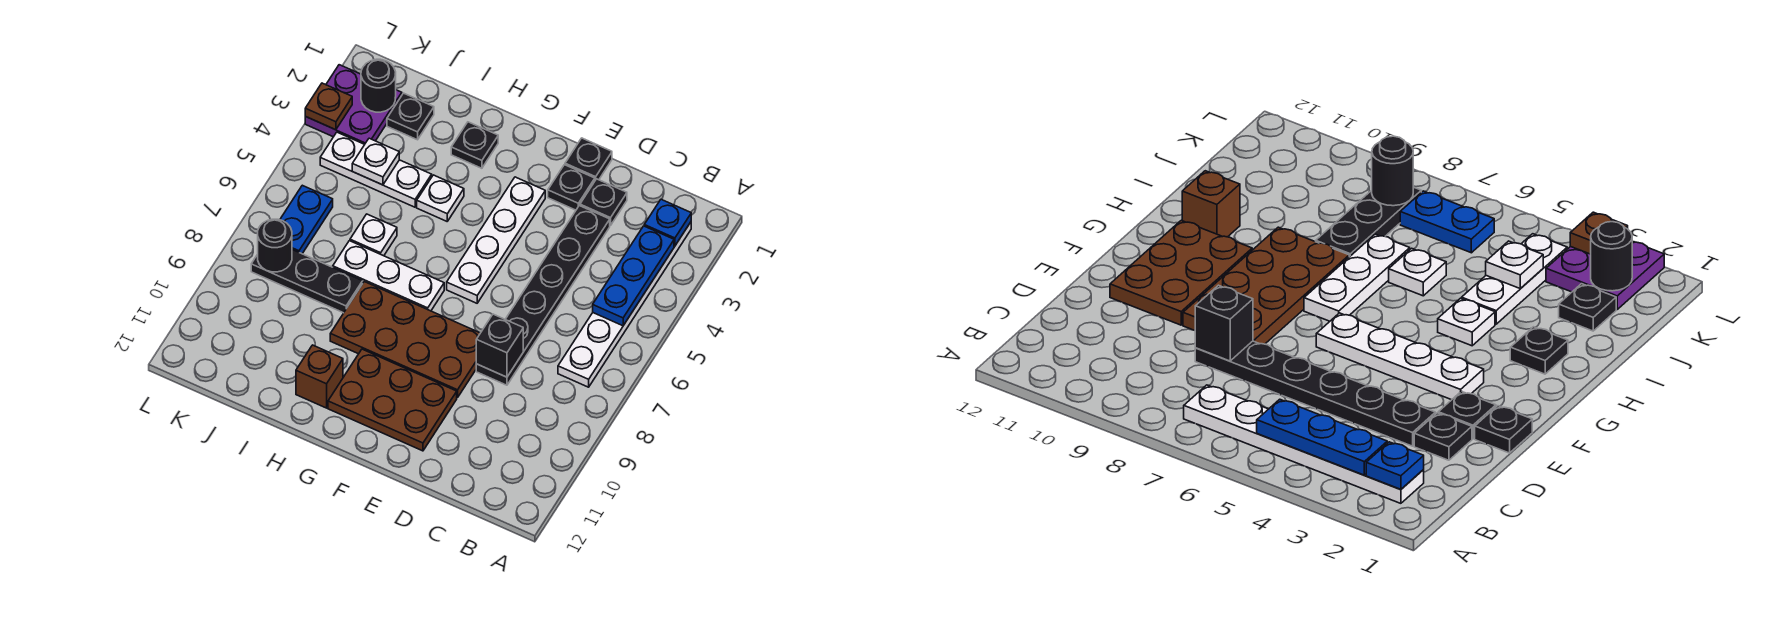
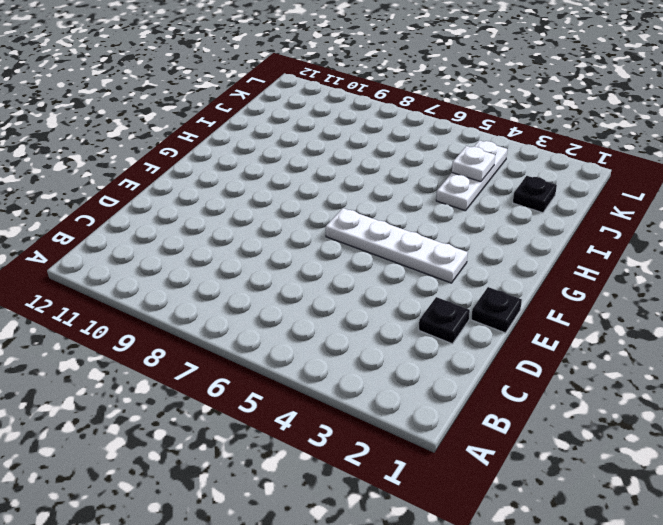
none -> white plate B2:B7 level 1
none -> black plate D3:D8 level 1
none -> black plate E2 level 1

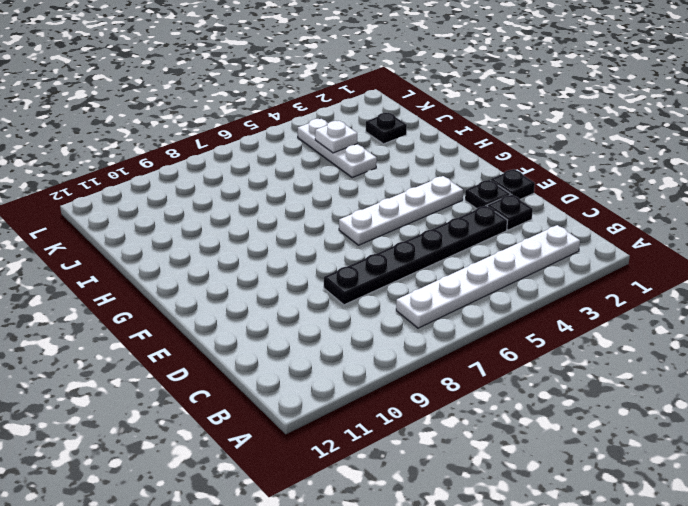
none -> brown plate E8:H9 level 1
none -> brown plate E10:G11 level 1
none -> white plate G7:I7 level 1

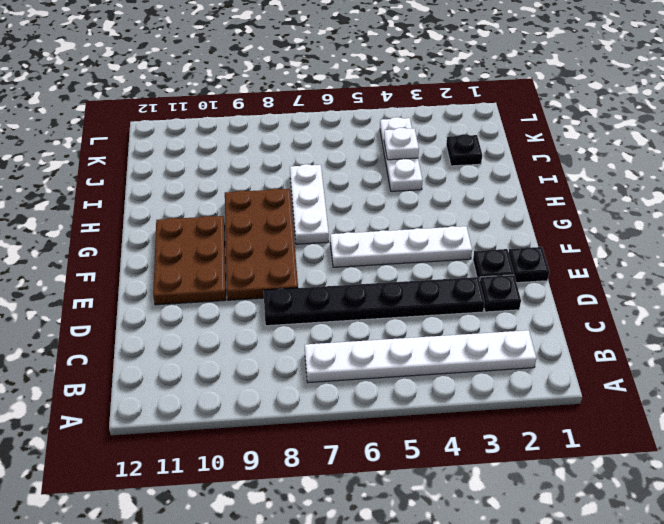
none -> black plate H2 level 1
none -> white plate H4 level 1
none -> brown brick H11 level 1

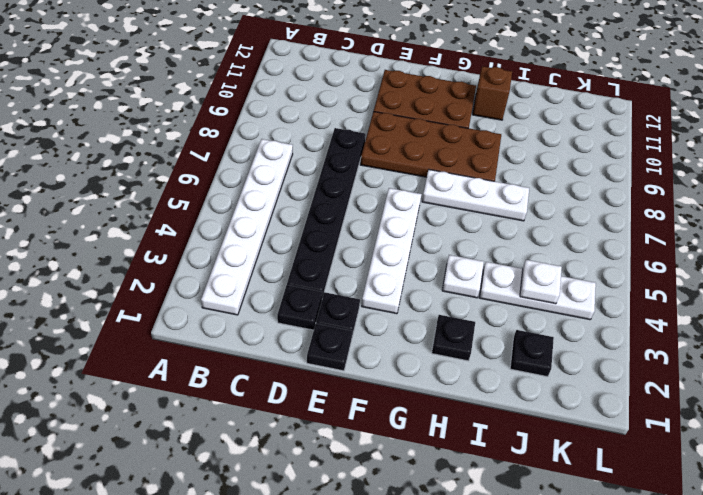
none -> white plate I6 level 1
none -> black plate I8:K8 level 1
none -> purple plate K2:L3 level 1

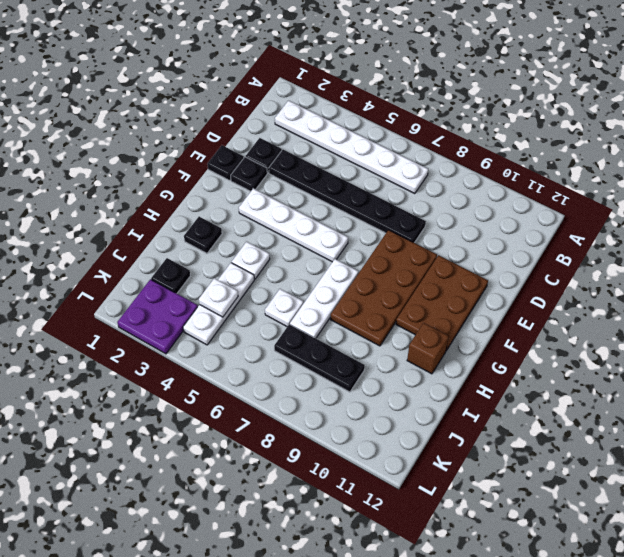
black plate J7:J9 level 1 -> black plate I8:K8 level 1
none -> blue plate K6:K7 level 1
none -> blue plate B2 level 2
none -> blue plate B3:B5 level 2

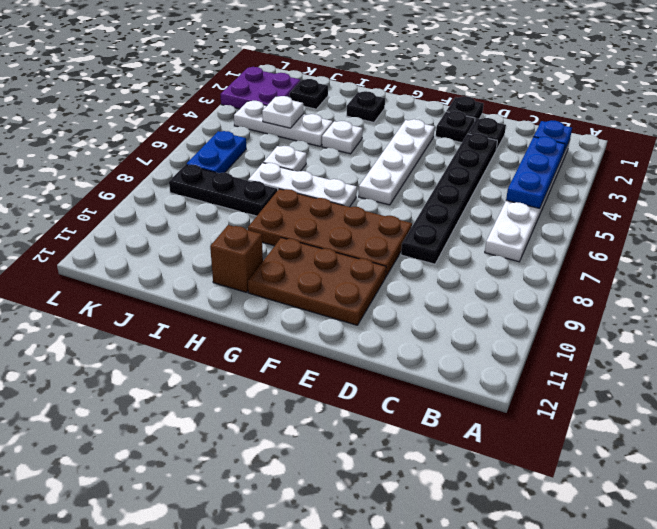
none -> black brick D8 level 2
none -> black round brick K2 level 2
none -> black round brick K8 level 2

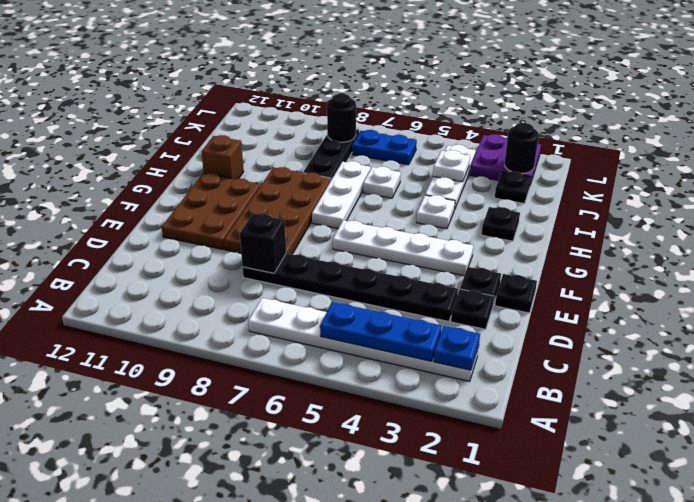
none -> brown plate L3 level 2

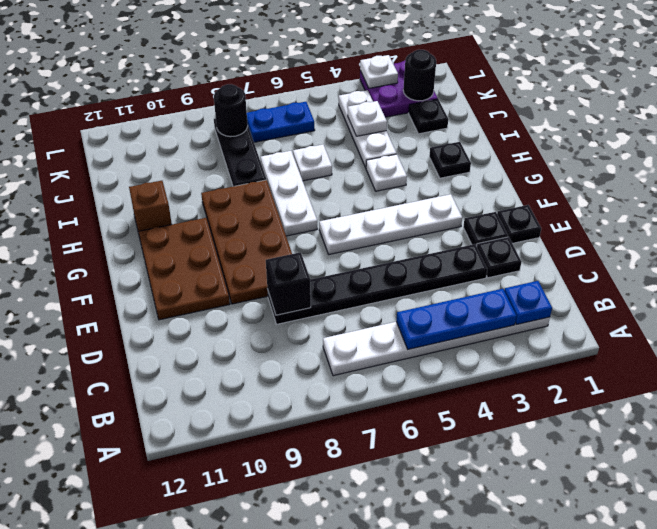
white plate L3 level 2 -> brown plate L3 level 2

